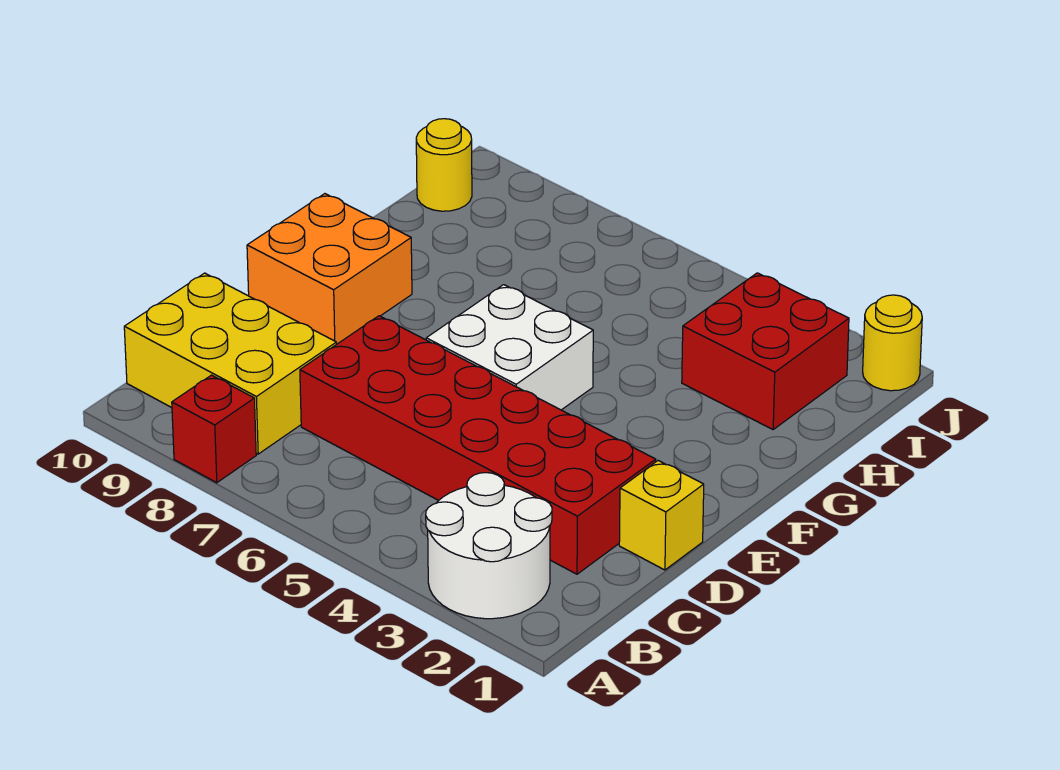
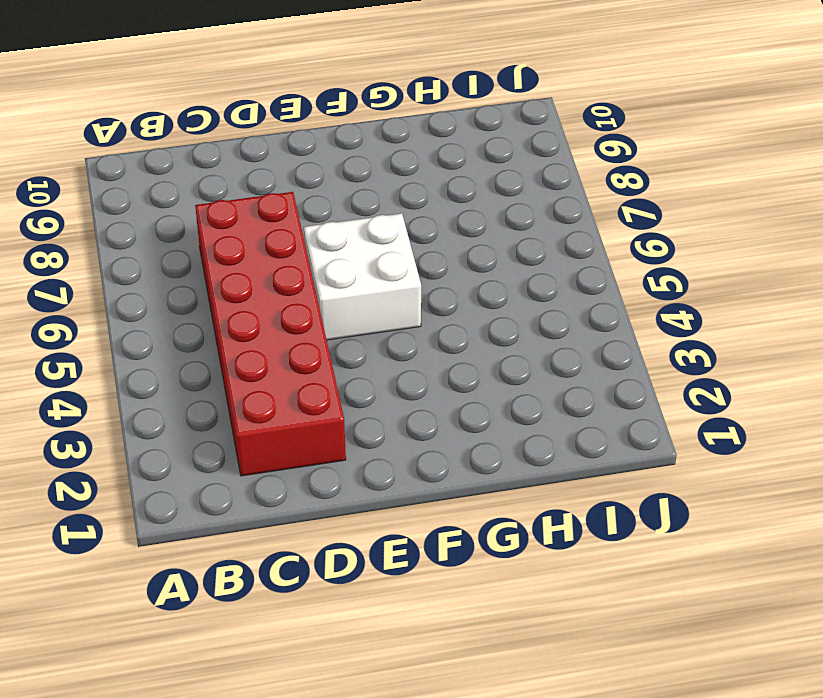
none -> white round brick A2:B3 level 1
none -> red brick A8 level 1

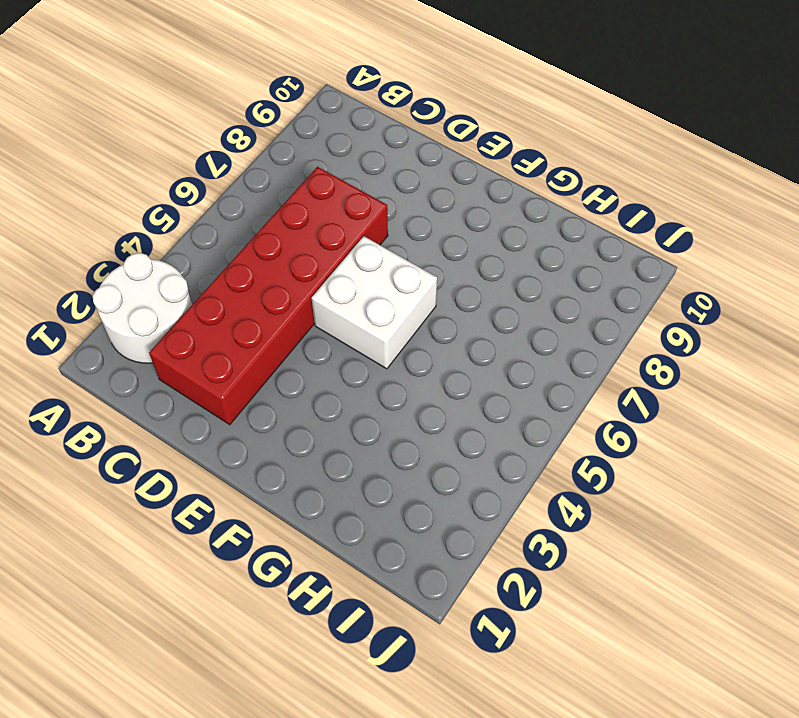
none -> red brick A8 level 1
none -> yellow brick B8:C10 level 1

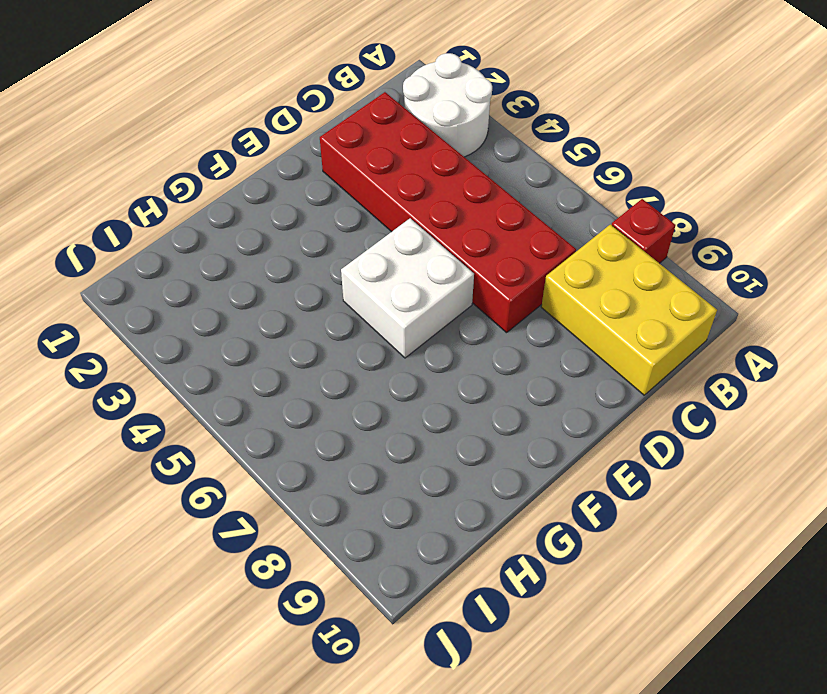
none -> yellow brick D1 level 1
none -> orange brick E9:F10 level 1

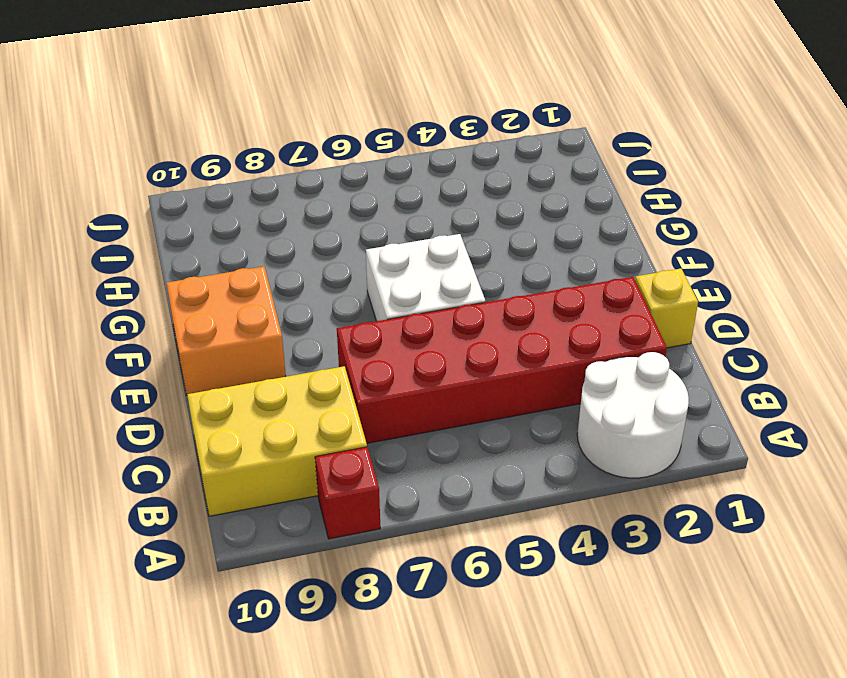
none -> red brick H2:I3 level 1
none -> yellow round brick I10 level 1

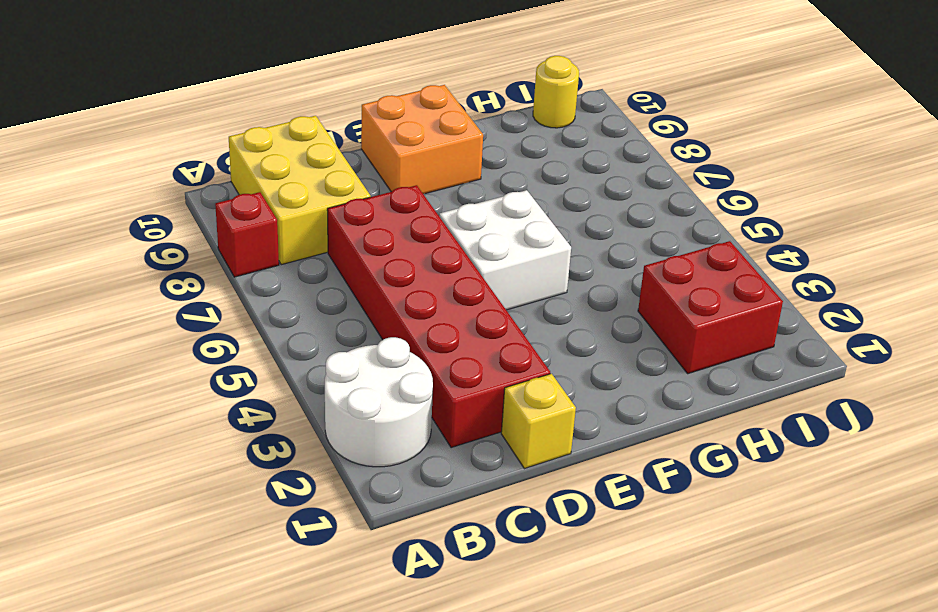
none -> yellow round brick J1 level 1

